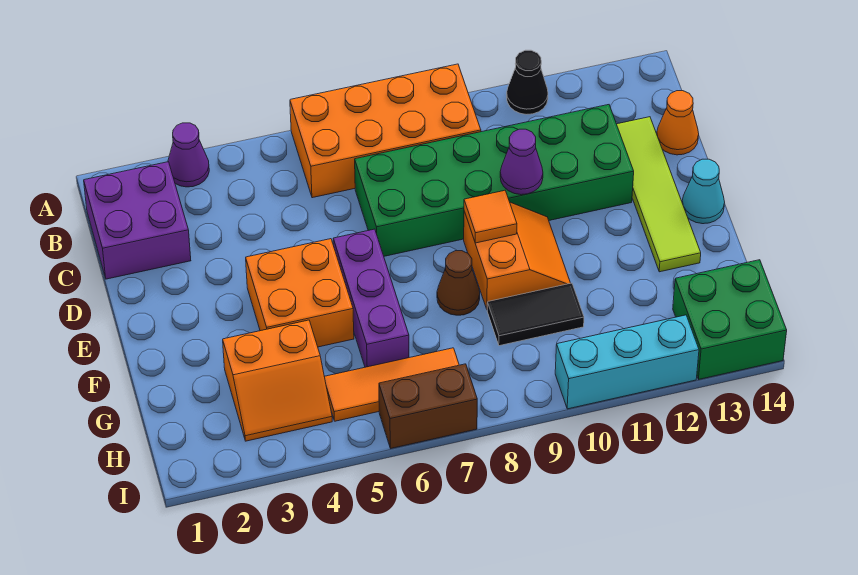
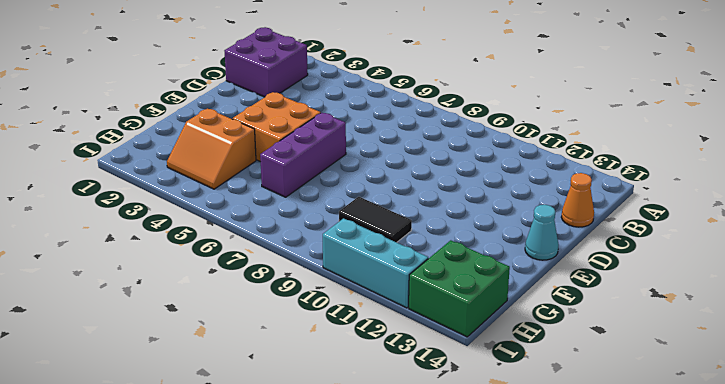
none -> purple cone A3 level 1
none -> orange brick A6:B9 level 1
none -> black cone A11 level 1

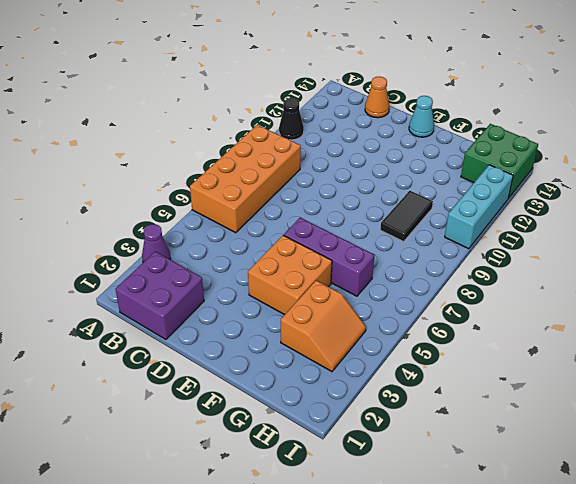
none -> green brick C7:D12 level 1
none -> lime tile C13:F13 level 1
none -> orange slope E9:F10 level 1 top 9

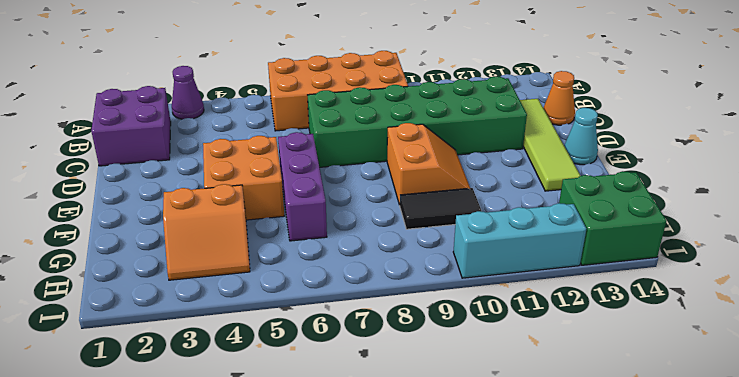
none -> black cone A11 level 1
none -> brown cone F8 level 1
none -> orange tile H5:H7 level 1

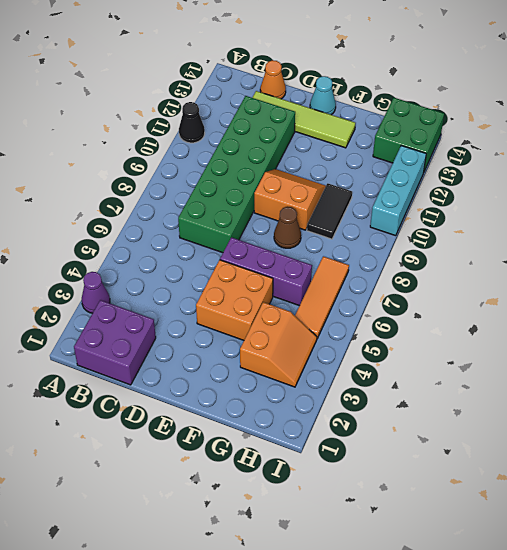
none -> orange brick A6:B9 level 1
none -> brown brick I6:I7 level 1
none -> purple cone D10 level 2

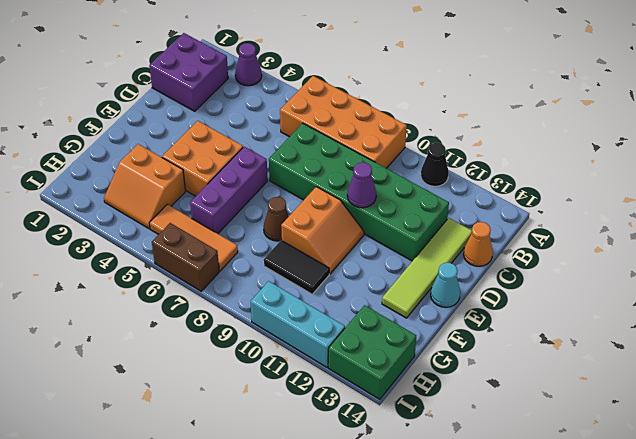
none -> orange tile E9 level 2

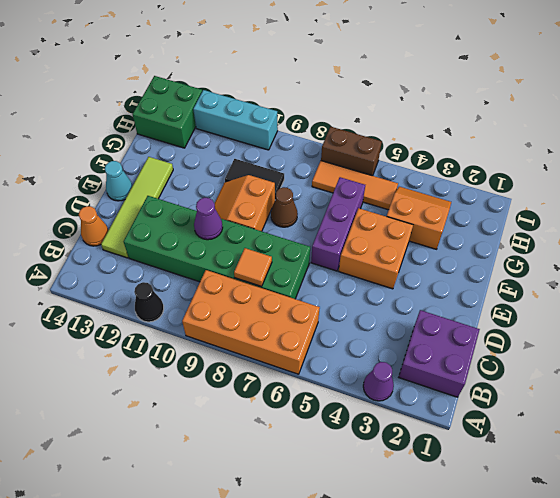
orange tile C8 level 2 -> orange tile E9 level 2

